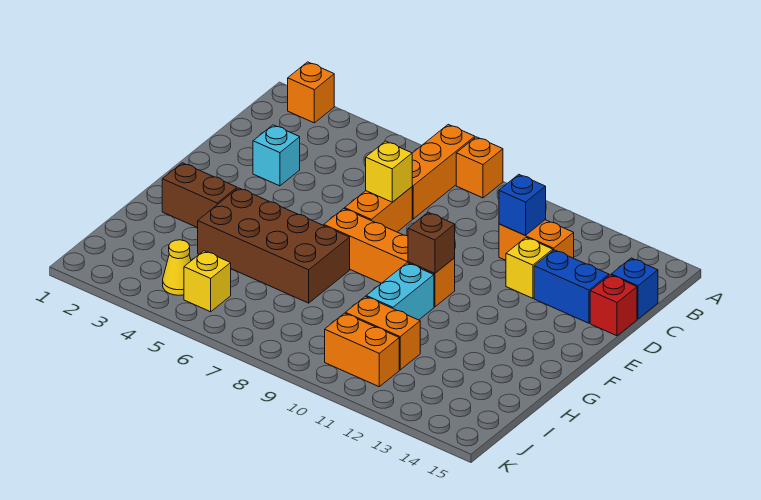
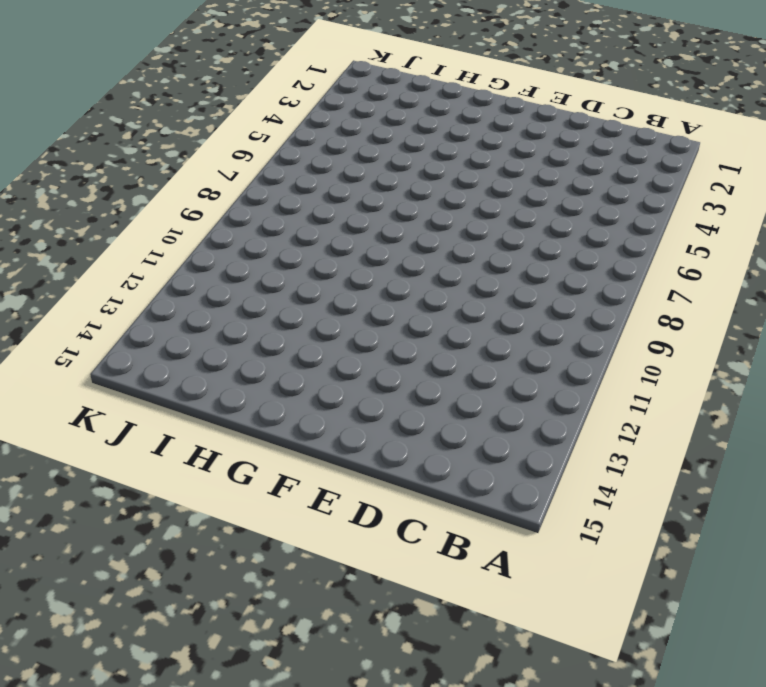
none -> orange brick A2 level 1
none -> orange brick A7:C7 level 1
none -> orange brick A8 level 1

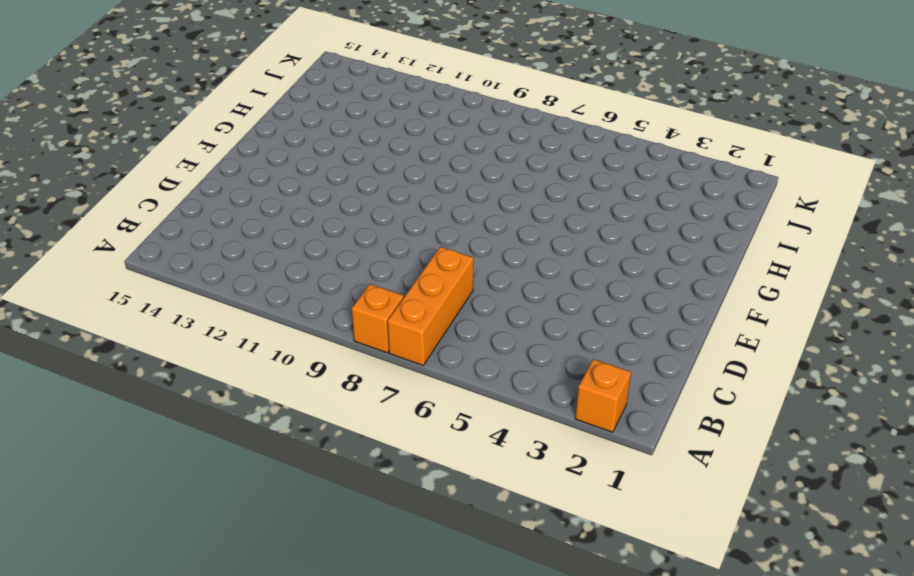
none -> orange brick C11:C12 level 1
none -> blue brick C15 level 1
none -> cyan brick D3 level 1

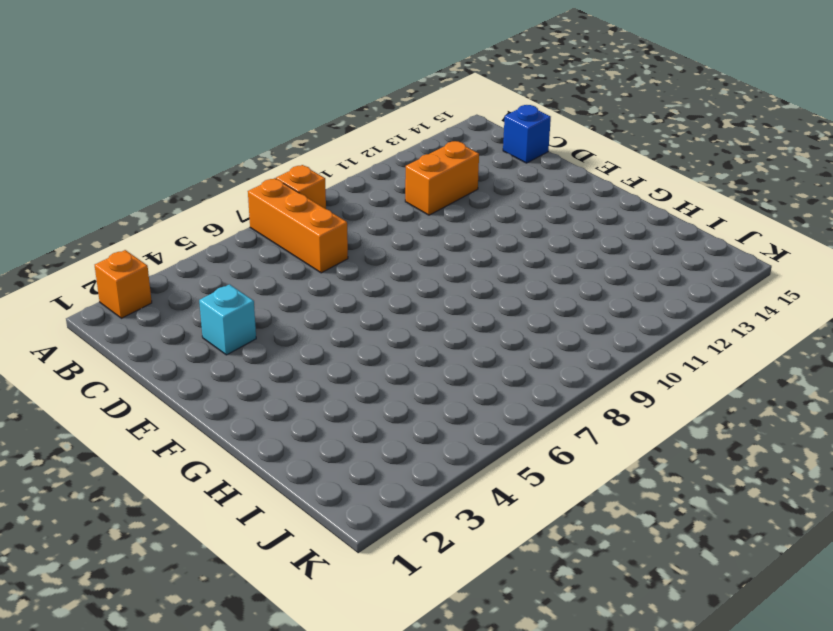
none -> orange brick D7:E7 level 1
none -> yellow brick D12 level 1
none -> blue brick D13:D14 level 1

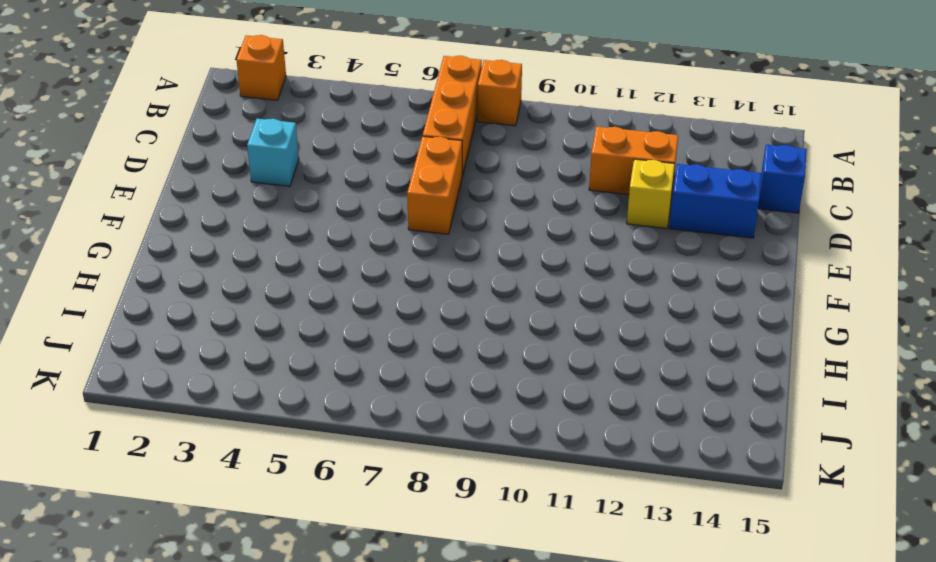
none -> red brick D15 level 1
none -> orange brick F7:F10 level 1
none -> brown brick G2:G3 level 1

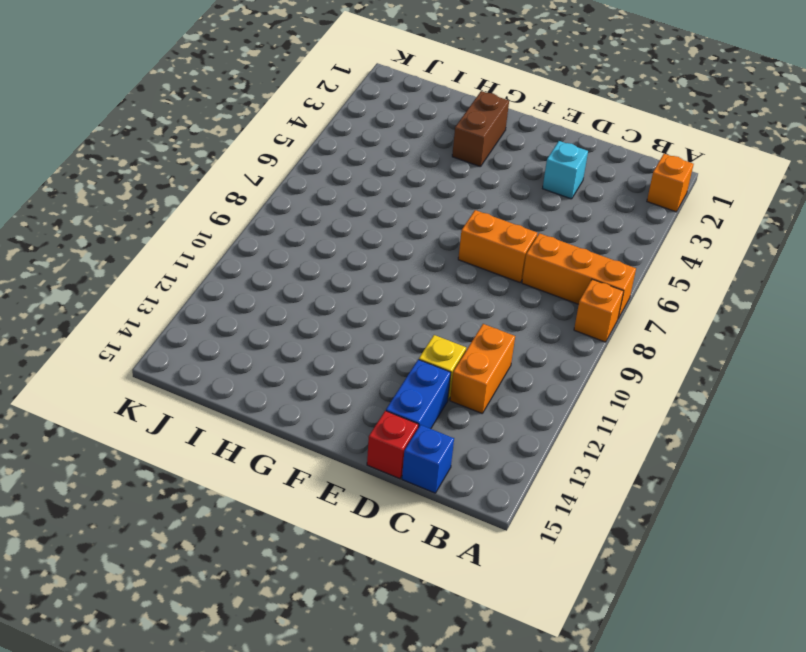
none -> orange brick F7:F10 level 1
none -> brown brick G4:H7 level 1
none -> cyan brick G10:H10 level 1

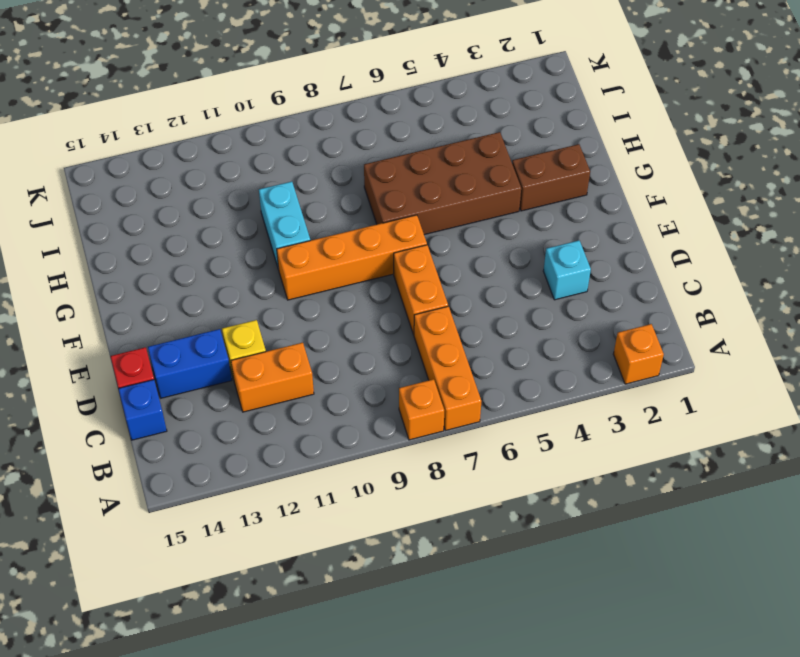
none -> orange brick I10:I11 level 1
none -> yellow cone J4 level 1
none -> yellow brick J5 level 1

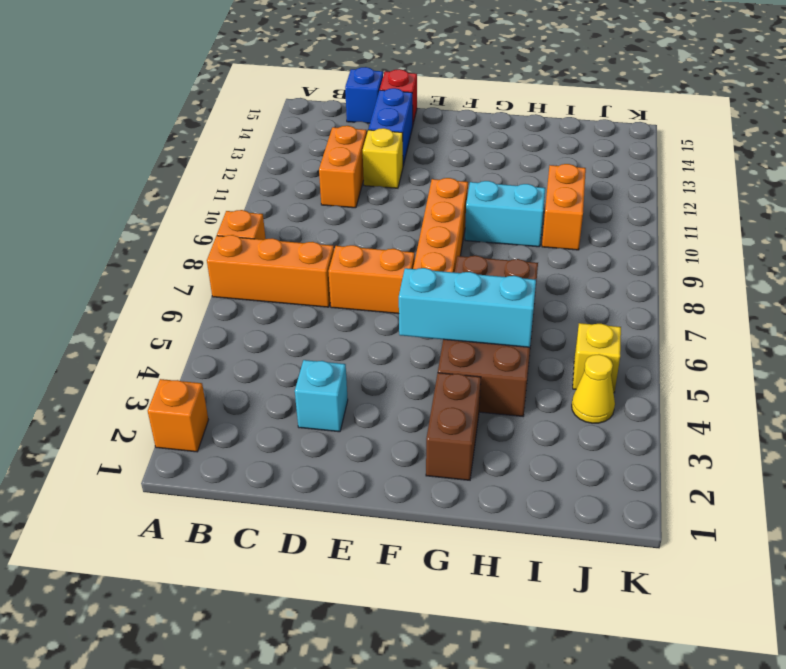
cyan brick F5:H5 level 2 -> none
none -> orange brick J10:J11 level 1
none -> blue brick C11 level 2
none -> yellow brick D7 level 2

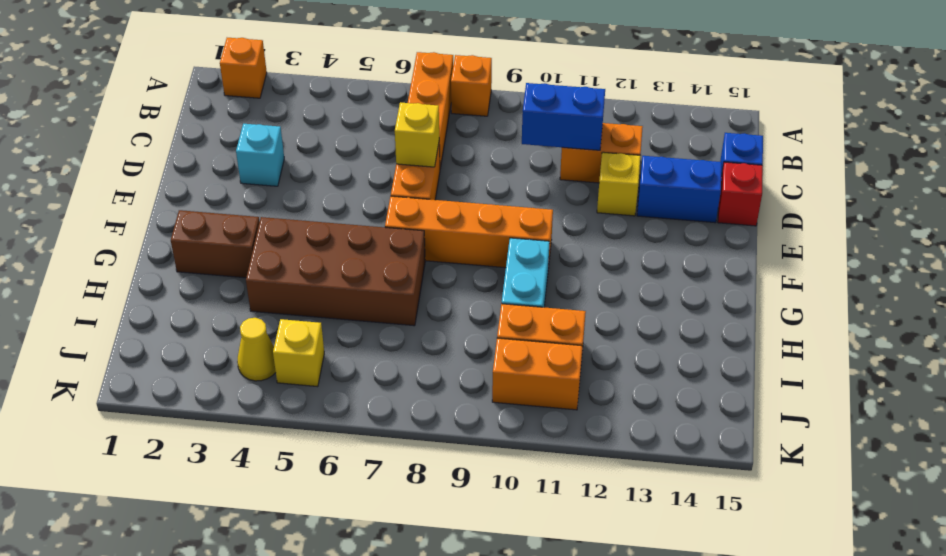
blue brick C10:C11 level 2 -> blue brick C11 level 2
none -> brown brick F10 level 2

